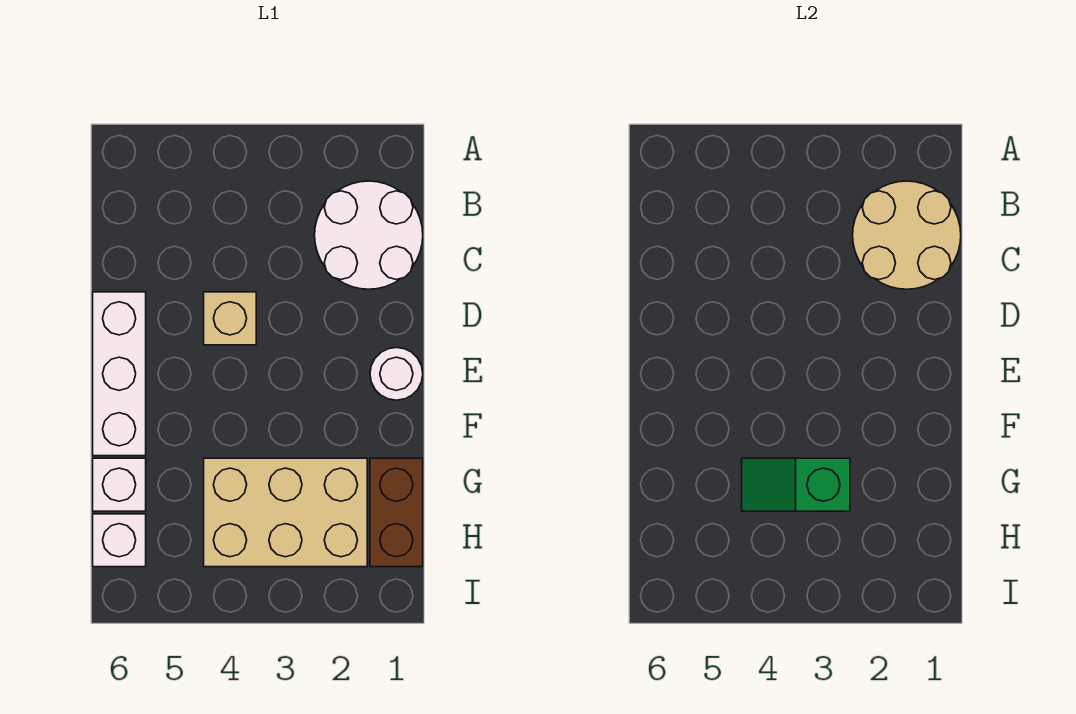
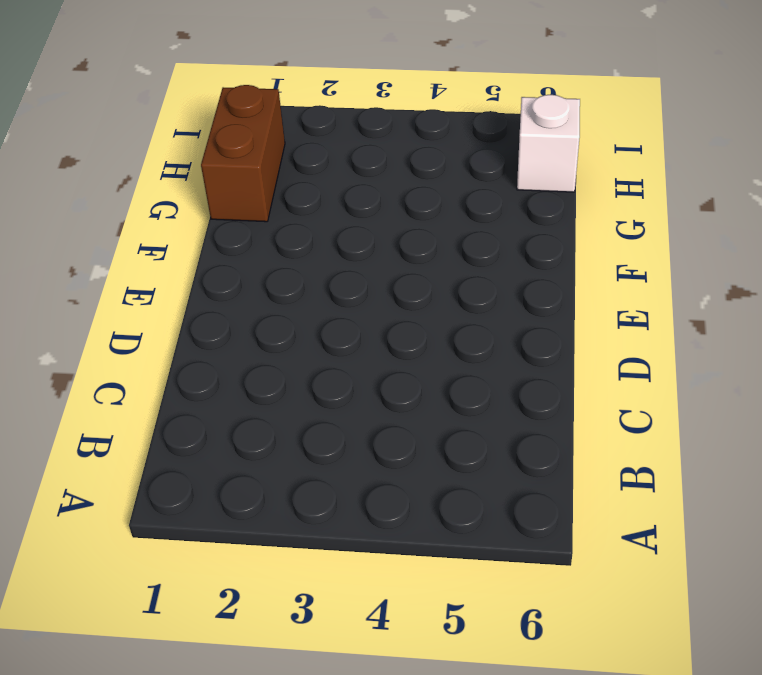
none -> white round brick B1:C2 level 1
none -> tan brick D4 level 1

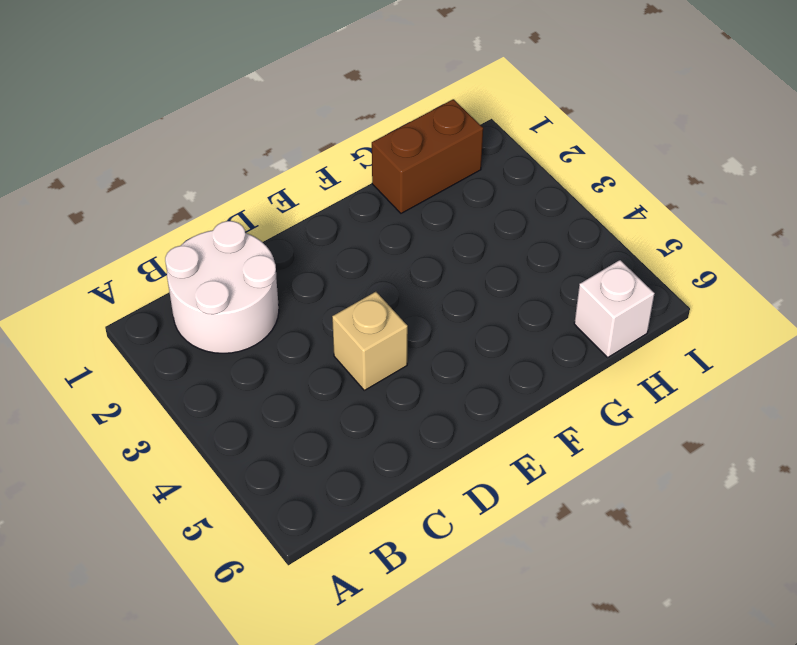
none -> white brick D6:F6 level 1
none -> white round brick E1 level 1

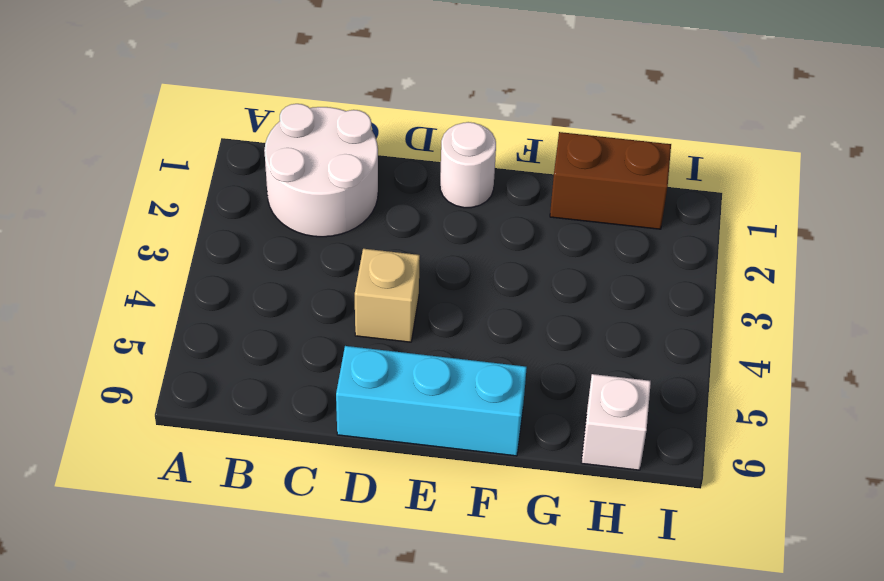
cyan brick D6:F6 level 1 -> white brick D6:F6 level 1
none -> tan brick G2:H4 level 1
none -> white brick G6 level 1

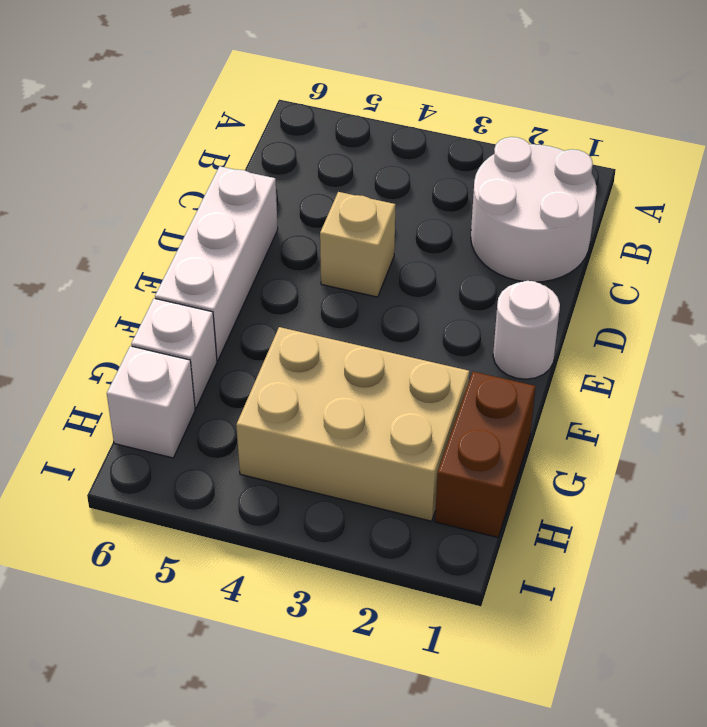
none -> tan round brick B1:C2 level 2
none -> green slope G3:G4 level 2 top 3

